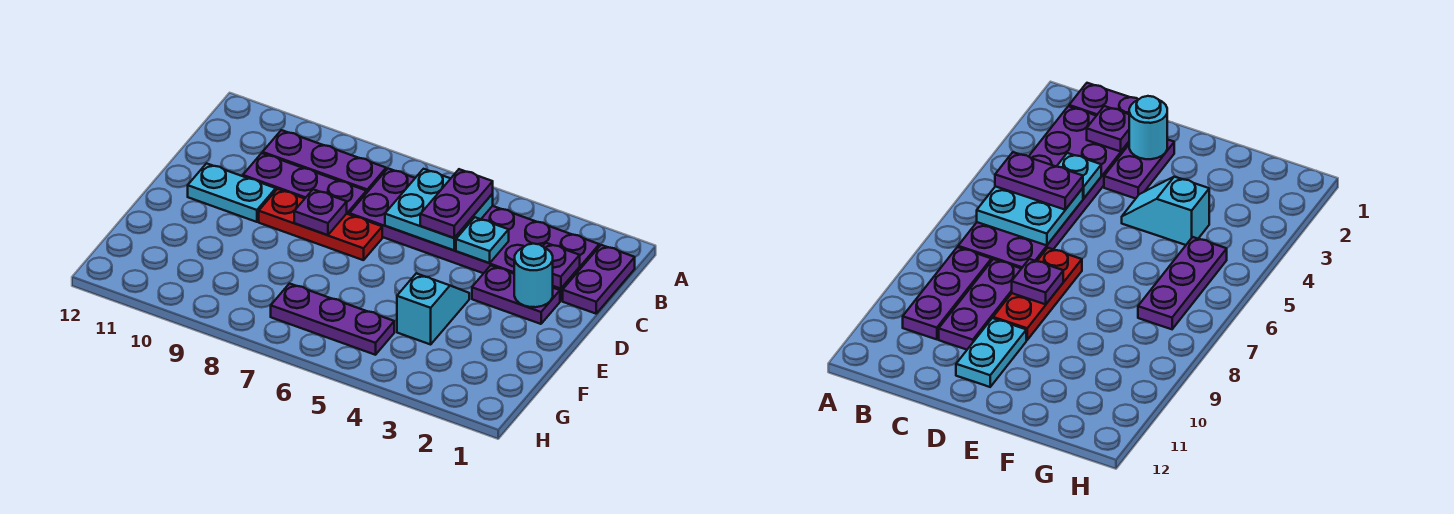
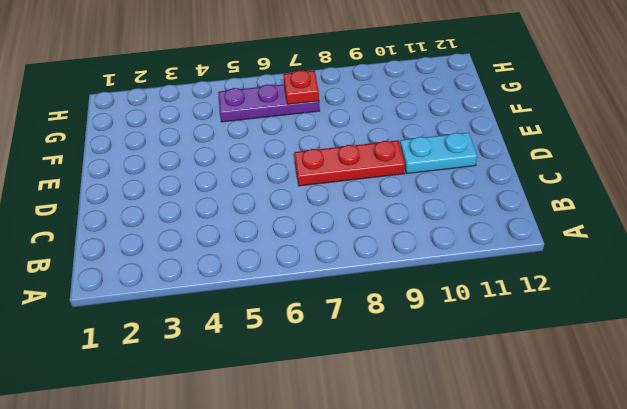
red plate G7 level 2 -> none
none -> purple plate B1:C1 level 1
none -> purple plate B2:C7 level 1
none -> purple plate B8:B10 level 1

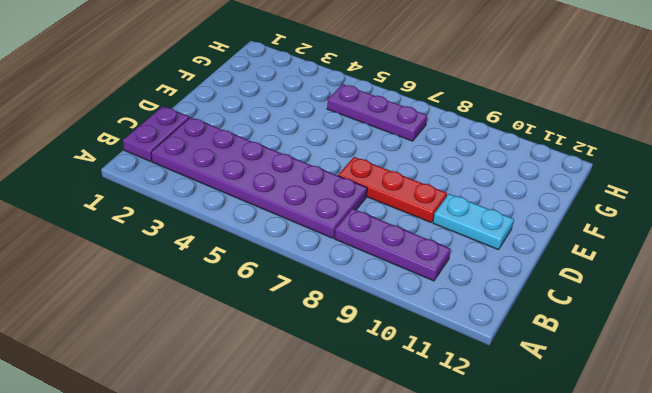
none -> purple plate C8:C10 level 1
none -> purple plate D2:D3 level 1
none -> cyan slope E4:F4 level 1 top F

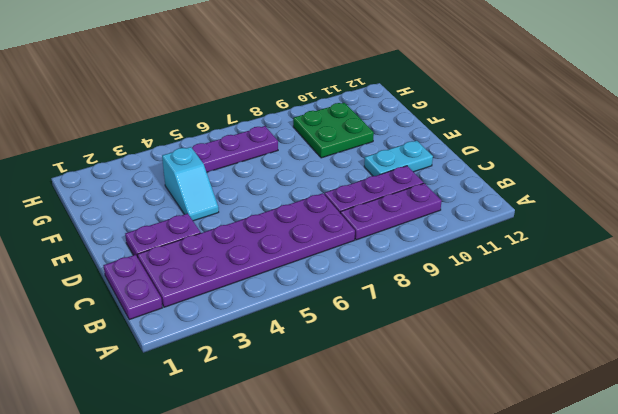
green plate F9:G10 level 1 -> none
none -> red plate D7:D9 level 1
none -> cyan plate B5:C6 level 2
none -> purple plate C2 level 2

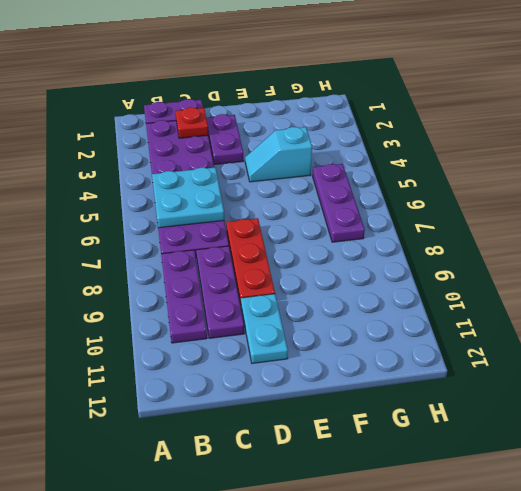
red plate C2 level 2 -> purple plate C2 level 2
none -> cyan plate C4 level 2
none -> cyan round brick D2 level 2
none -> purple plate D8 level 2

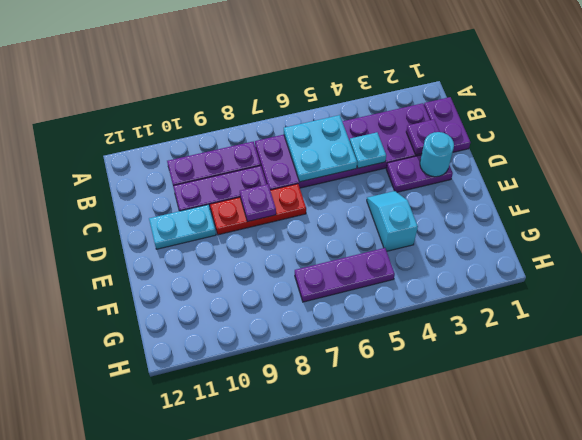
none -> purple plate B5:C5 level 3

